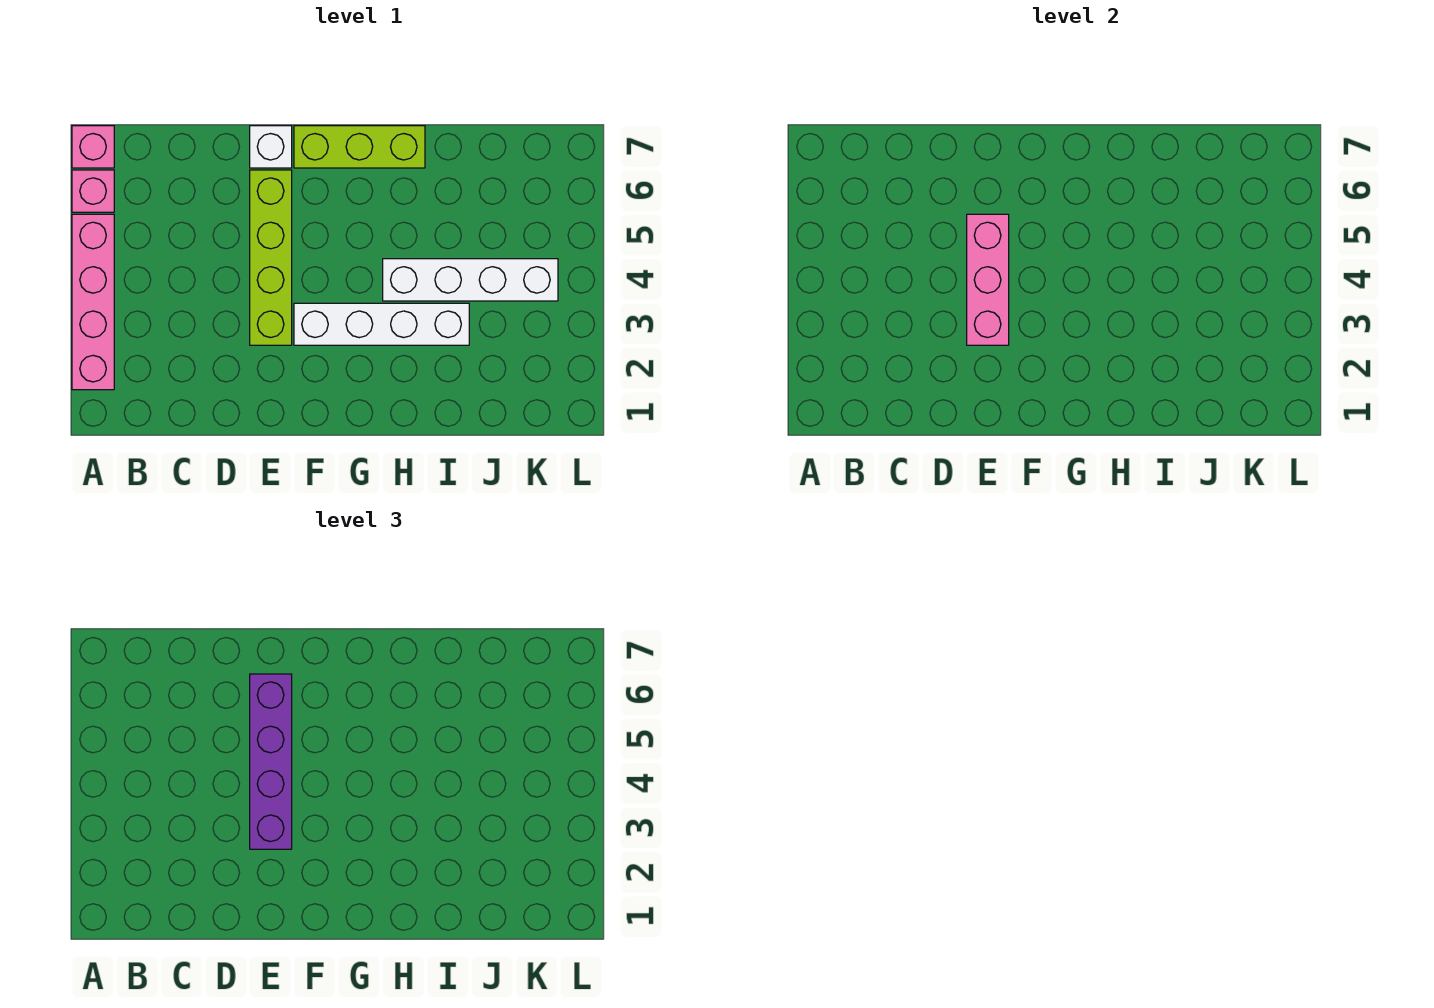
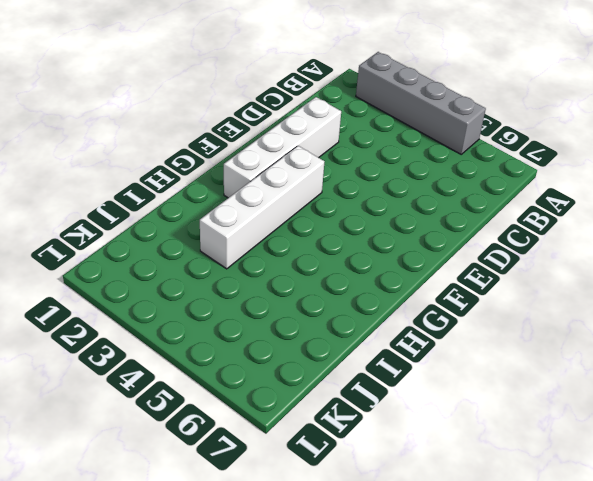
grey brick A2:A5 level 1 -> pink brick A2:A5 level 1
white brick D2:G2 level 1 -> white brick H4:K4 level 1
none -> pink brick A6 level 1
none -> pink brick A7 level 1

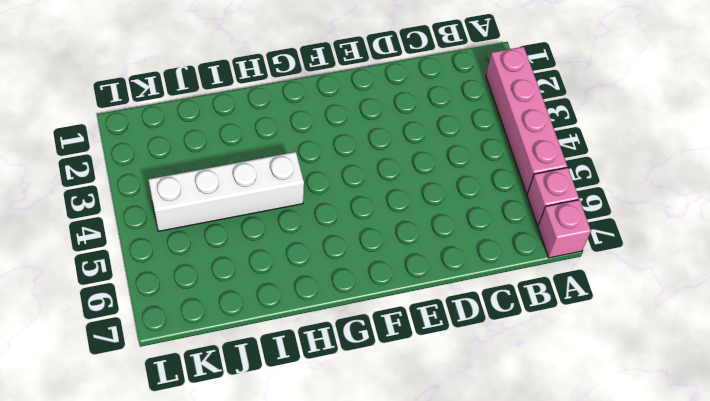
none -> lime brick E3:E6 level 1
none -> white brick E7 level 1

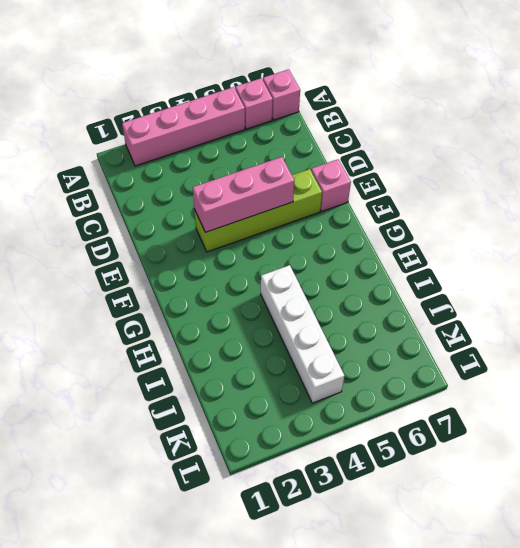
pink brick E7 level 1 -> white brick E7 level 1
none -> white brick F3:I3 level 1
none -> lime brick F7:H7 level 1

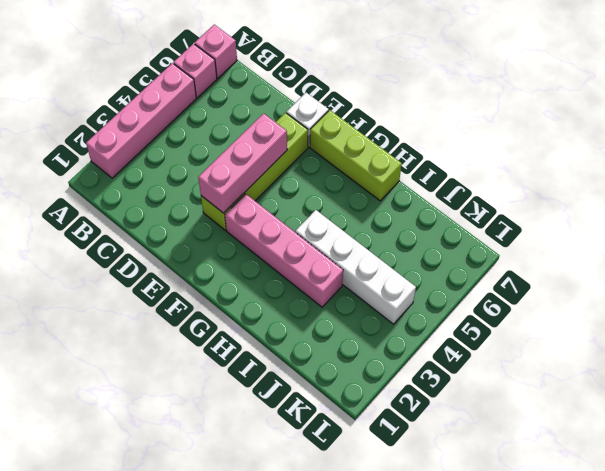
pink brick F3:I3 level 1 -> white brick F3:I3 level 1
none -> purple brick E3:E6 level 3

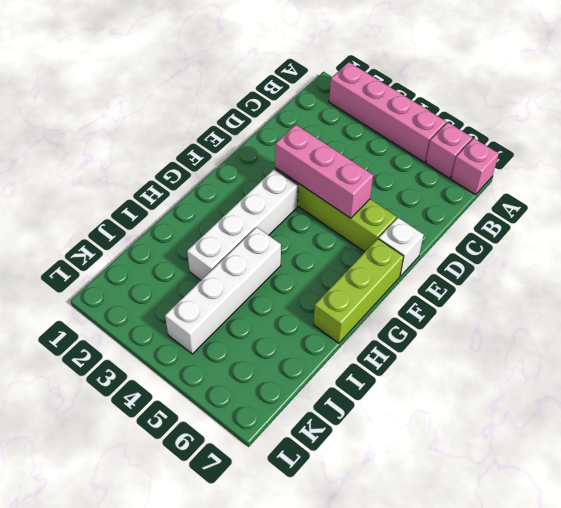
none -> purple brick E3:E6 level 3

